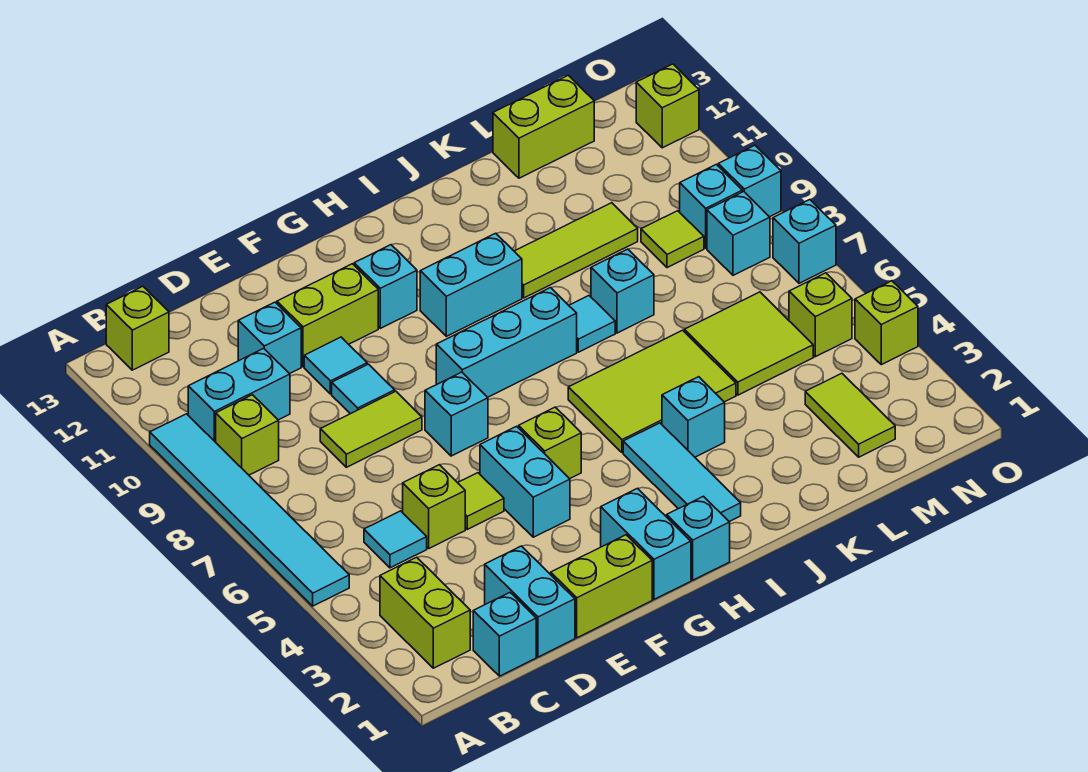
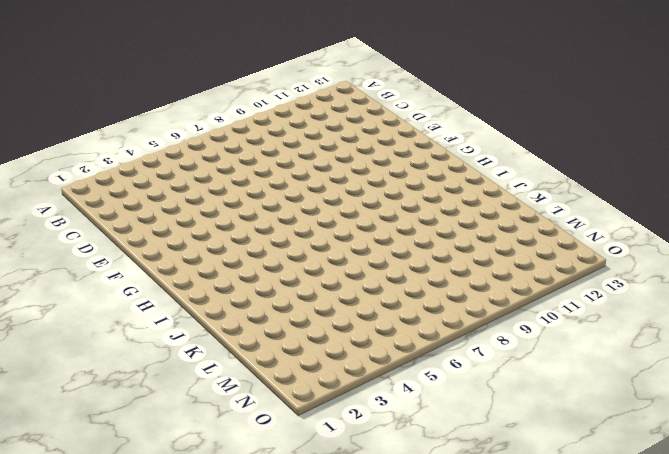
none -> cyan tile A5:A10 level 1
none -> lime brick B2:B3 level 1
none -> lime brick B9 level 1
none -> cyan brick B10:C10 level 1

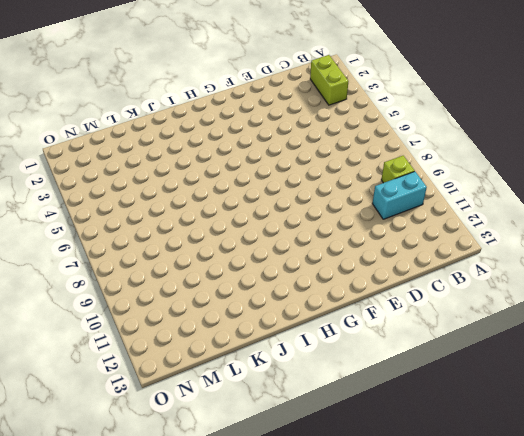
none -> cyan tile A5:A10 level 1
none -> lime brick B13 level 1
none -> cyan brick C1 level 1
none -> cyan tile C5 level 1

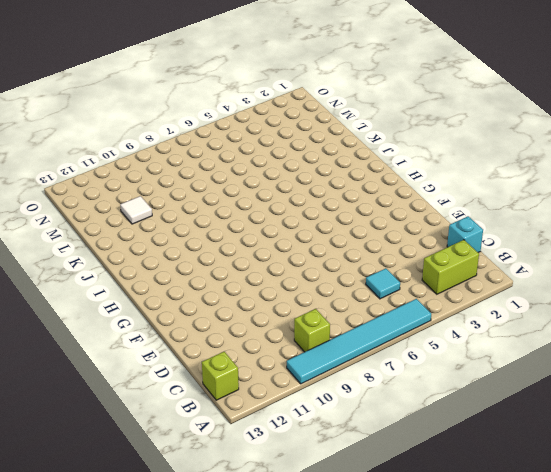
white tile L11 level 1 -> none
none -> cyan brick B10:C10 level 1
none -> cyan brick D1:D2 level 1
none -> lime brick D5 level 1
none -> lime tile D8:E8 level 1

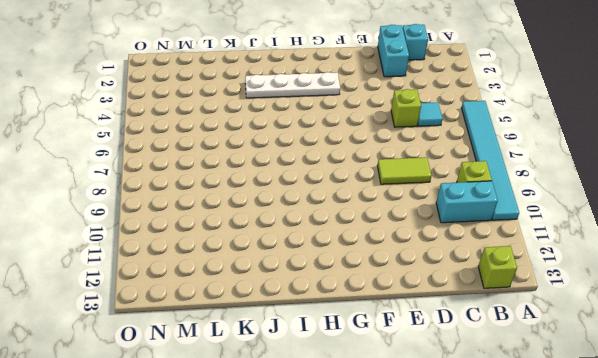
white plate G3:J3 level 1 -> cyan tile I2:I4 level 1
none -> lime brick B2:B3 level 1
none -> cyan brick D11 level 1
none -> lime brick E1:F1 level 1
none -> lime tile E5 level 1

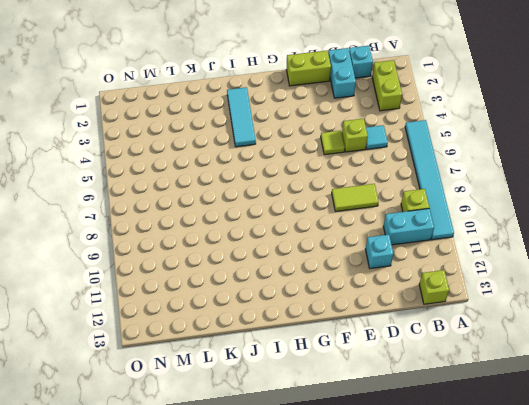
none -> cyan tile E9 level 1
none -> cyan tile E10 level 1
none -> lime brick E11:F11 level 1
none -> cyan brick F4:F5 level 1

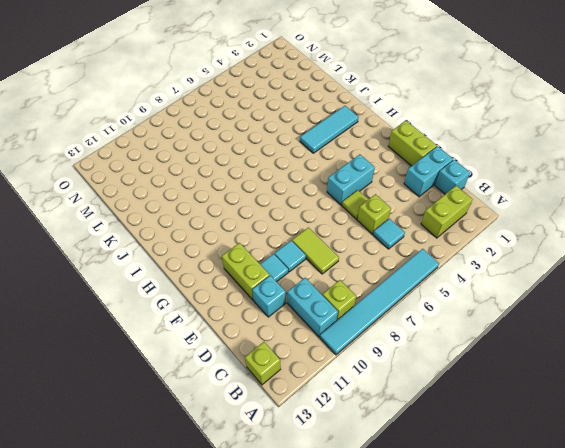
none -> cyan brick F7 level 1
none -> cyan brick G1:G2 level 1
none -> lime brick G5 level 1
none -> cyan brick G8:I8 level 1

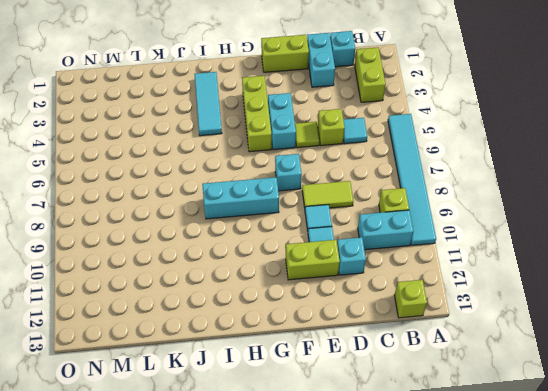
lime brick G3:G5 level 1 -> lime brick G5 level 1
none -> cyan brick G1:G2 level 1
none -> cyan brick G11 level 1
none -> cyan brick H1 level 1
none -> cyan brick H10:I10 level 1

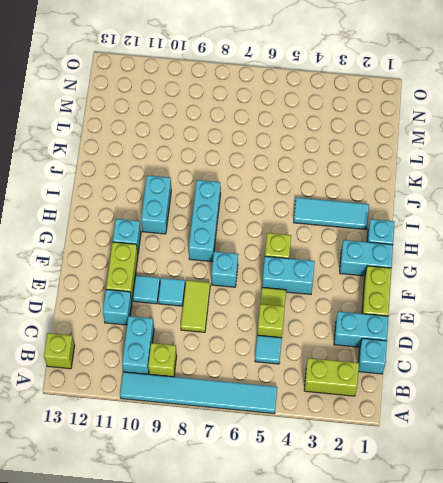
none -> lime tile I5:K6 level 1
none -> cyan brick J4 level 1
none -> cyan tile J8 level 1
none -> lime tile J10:L10 level 1

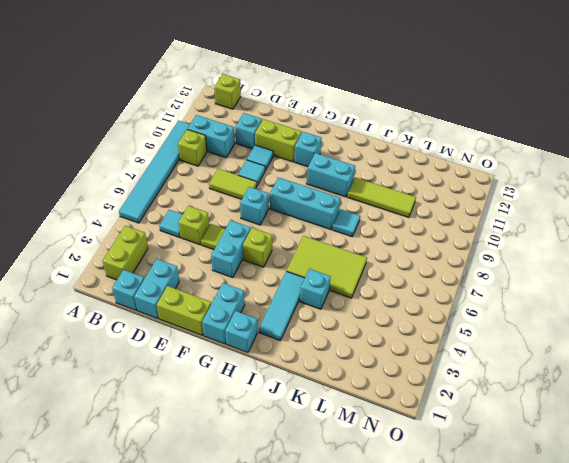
none -> cyan brick K8 level 1
none -> lime tile L5:M6 level 1
none -> lime brick L13:M13 level 1
none -> lime tile M2:M3 level 1

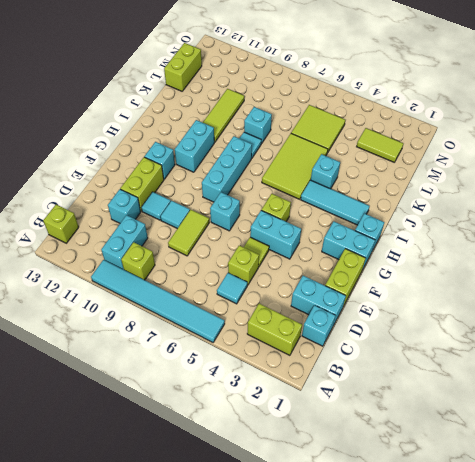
none -> lime tile M9 level 1
none -> lime brick N5 level 1
none -> cyan brick N8 level 1
none -> cyan brick N9 level 1

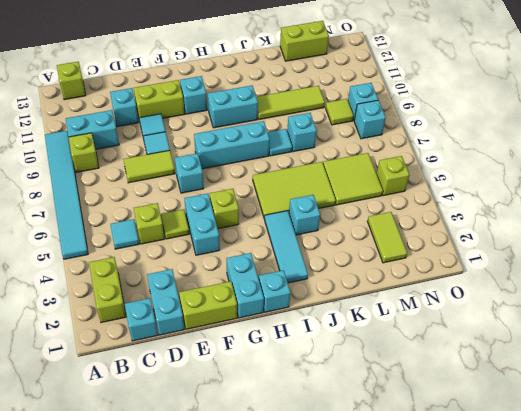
none -> lime brick O4 level 1
none -> cyan brick O7 level 1
none -> cyan brick O9 level 1
none -> lime brick O12 level 1

